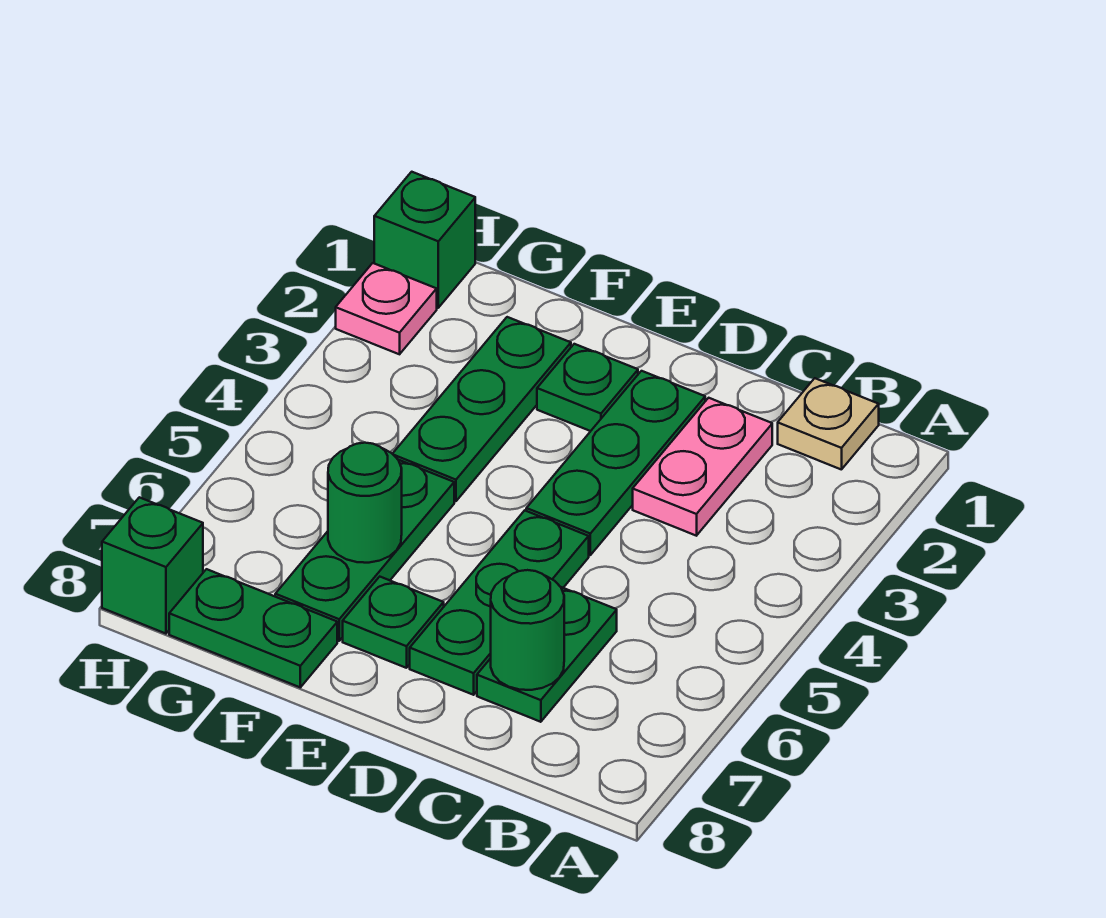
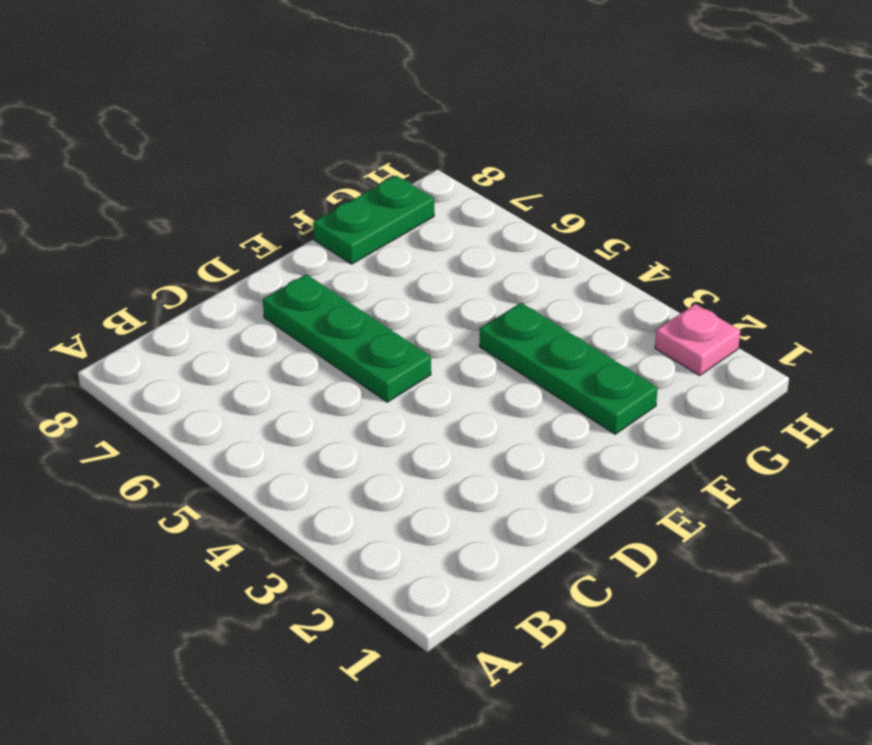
none -> tan plate B1 level 1
none -> pink plate C2:C3 level 1
none -> green plate C6:C7 level 1

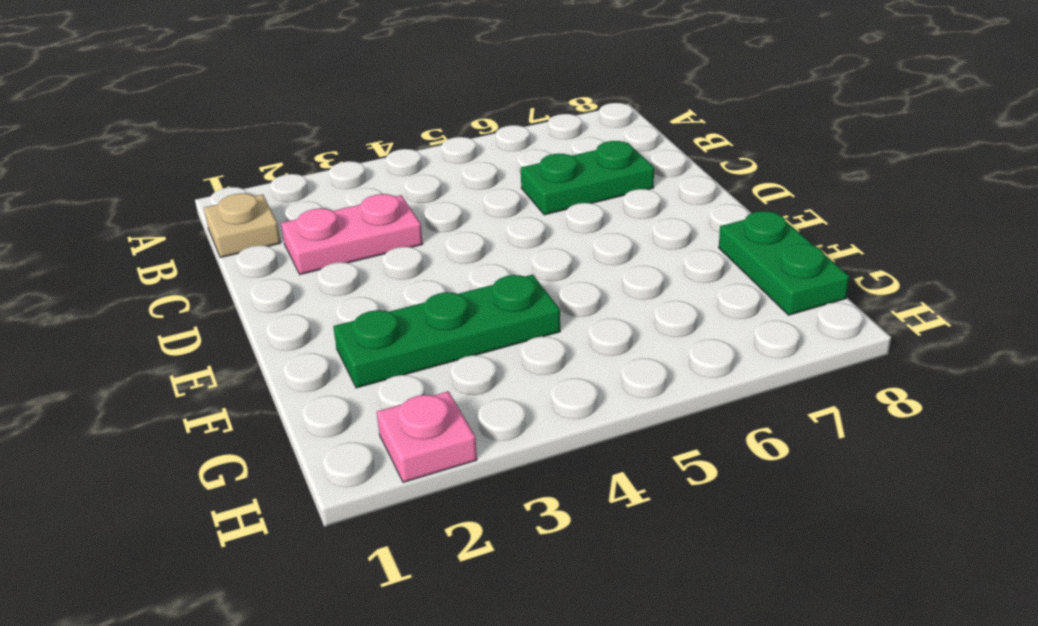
none -> green plate D2:D4 level 1
none -> green plate D5:D7 level 1
none -> green plate E2 level 1

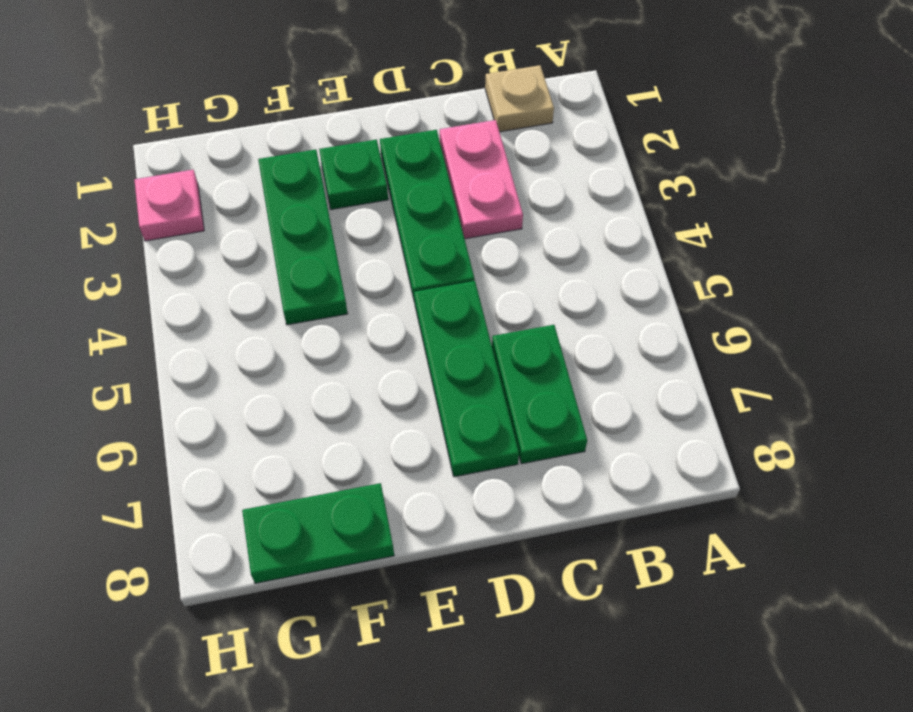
none -> green plate E7 level 1
none -> green plate F5:F7 level 1
none -> green brick H1 level 1

